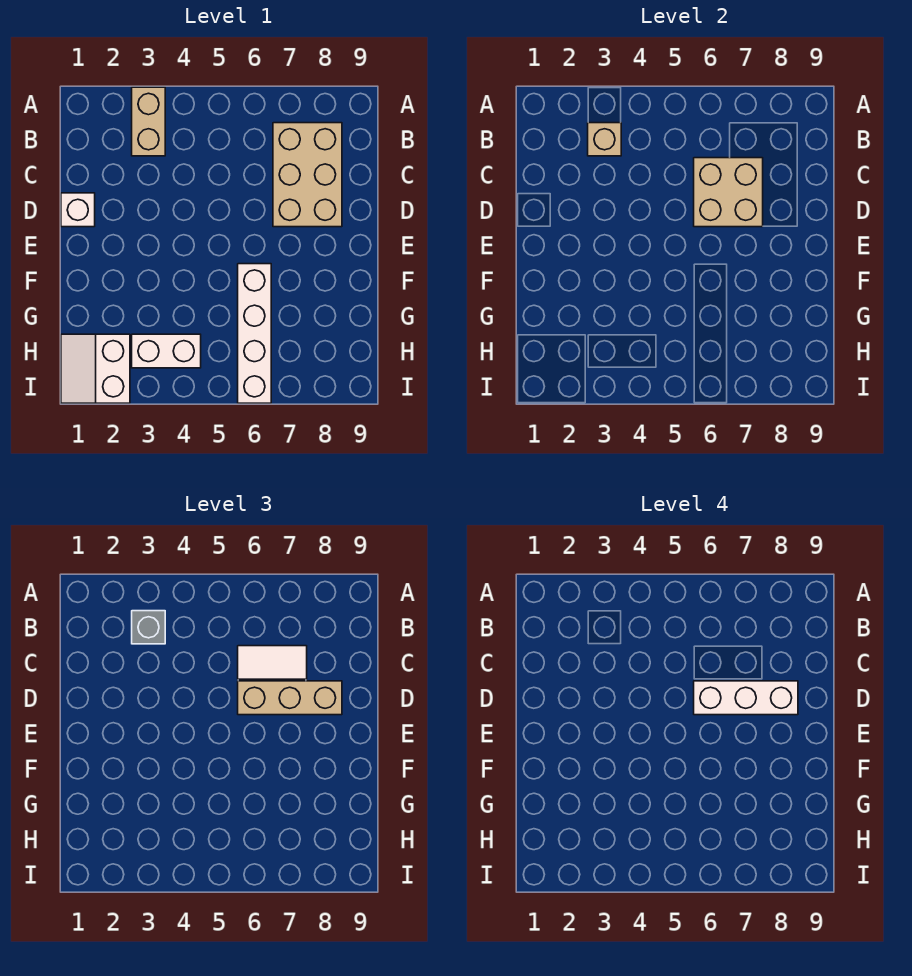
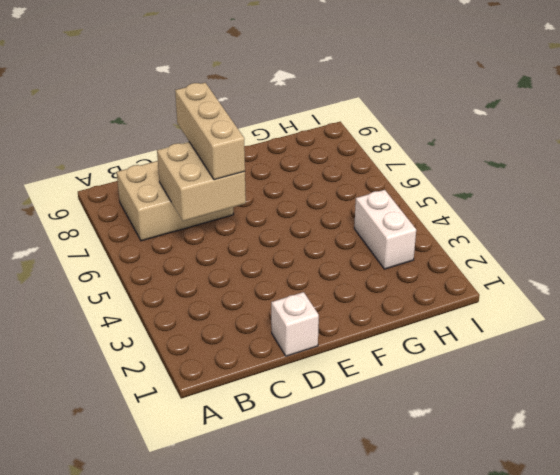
none -> tan brick A3:B3 level 1
none -> white brick F6:I6 level 1
none -> white slope H1:I2 level 1 top 2

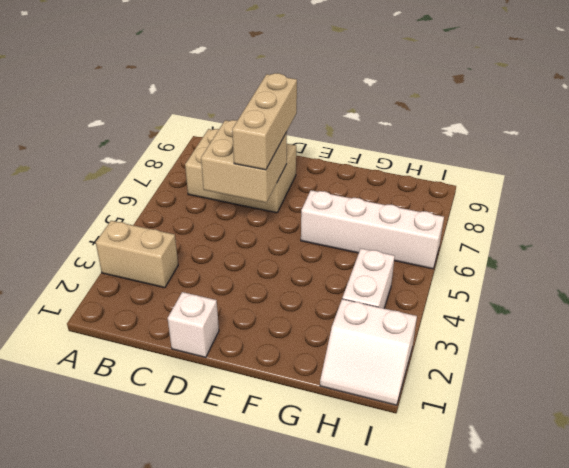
none -> tan brick B3 level 2
none -> grey brick B3 level 3
none -> white tile C6:C7 level 3

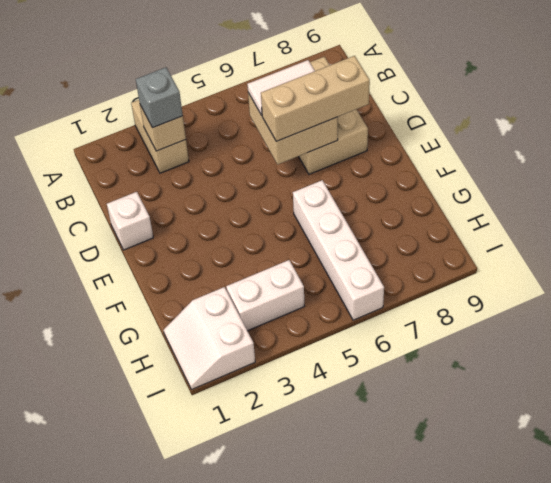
none -> white brick D6:D8 level 4

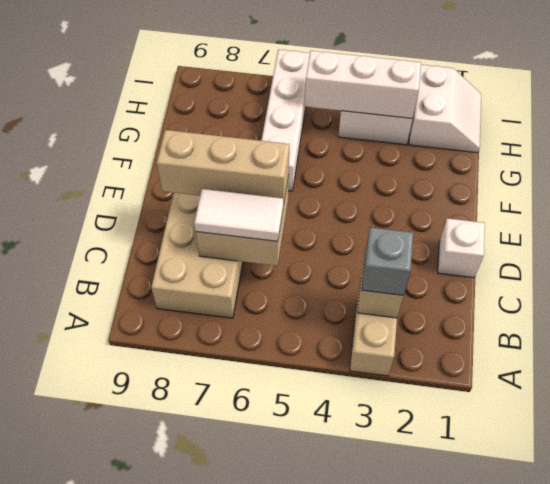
white brick H3:H5 level 2 -> white brick D6:D8 level 4

